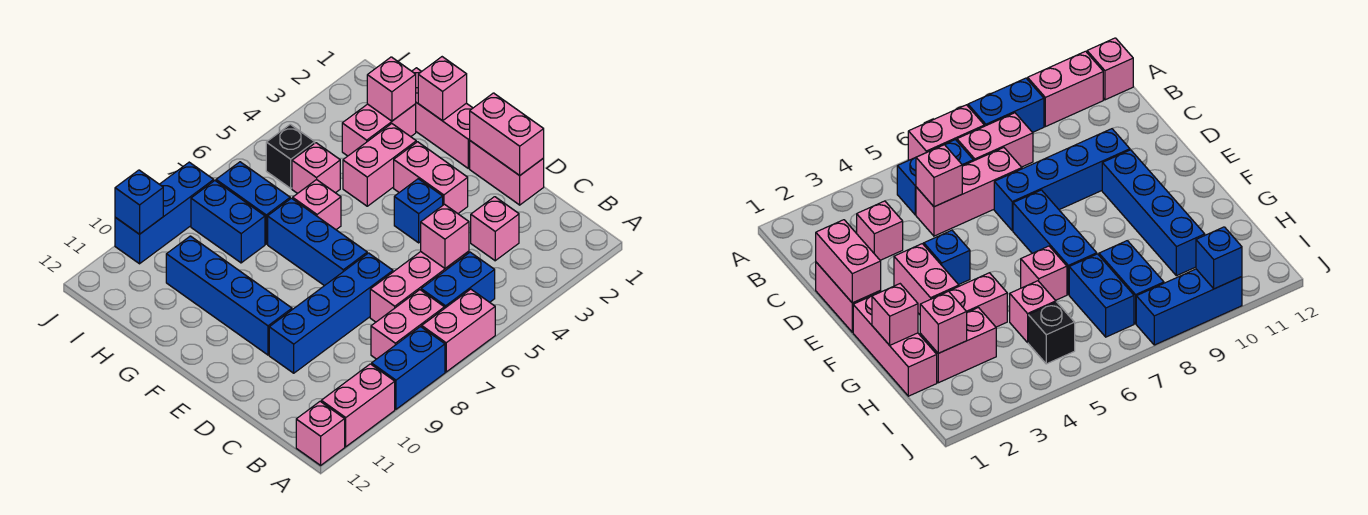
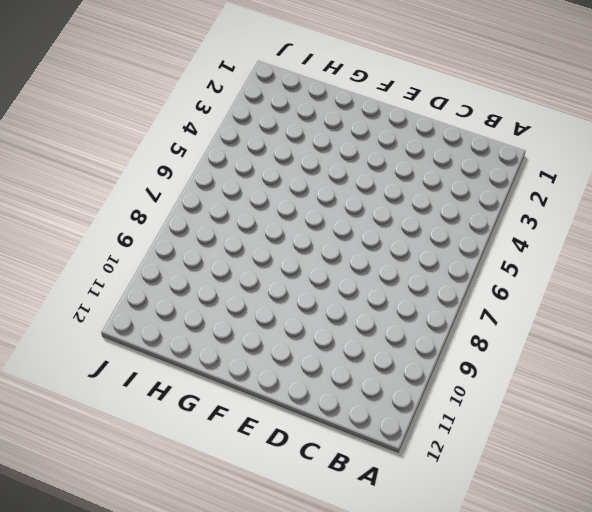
none -> pink brick A6:A7 level 1
none -> blue brick A8:A9 level 1
none -> pink brick A10:A11 level 1

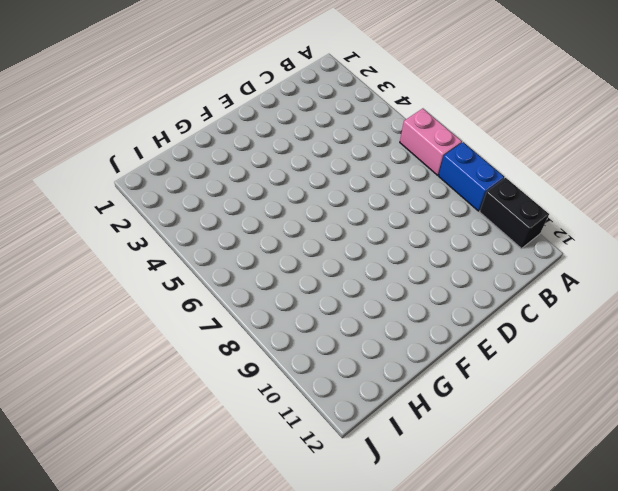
black brick A10:A11 level 1 -> pink brick A10:A11 level 1
none -> pink brick A12 level 1
none -> blue brick B5:B6 level 1
none -> pink brick B7:B8 level 1

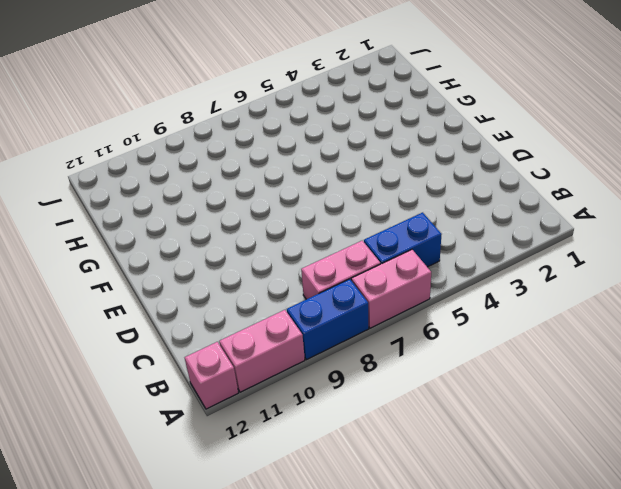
none -> pink brick C3 level 1
none -> pink brick C5:C7 level 1
none -> pink brick D1:E1 level 1

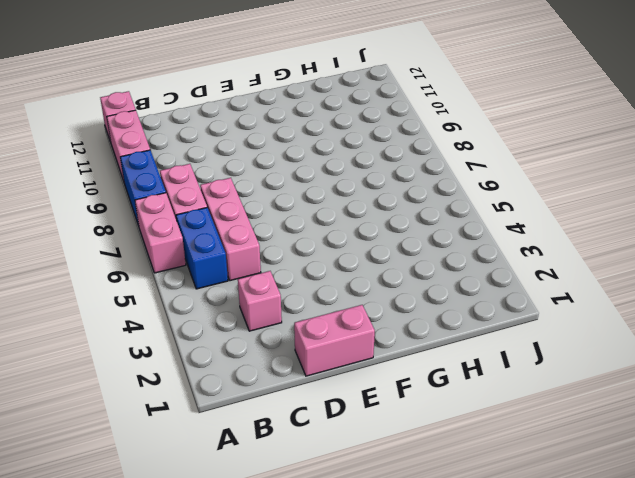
none -> blue brick D7:D10 level 1
none -> pink brick E3:F3 level 1
none -> blue brick E4 level 1

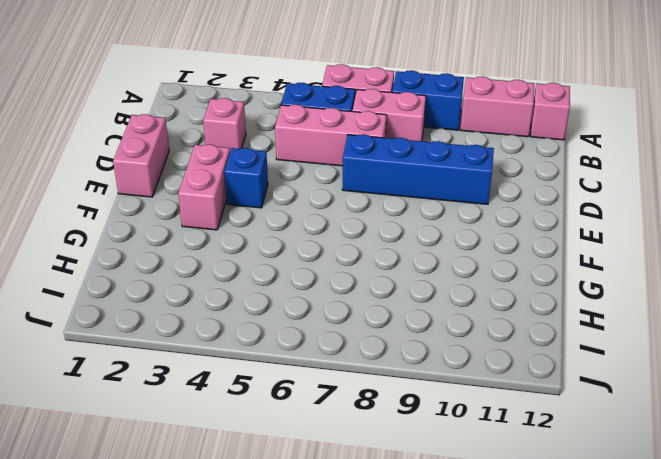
none -> blue brick E7:G7 level 1
none -> blue brick E10:H10 level 1
none -> pink brick F1:H1 level 1

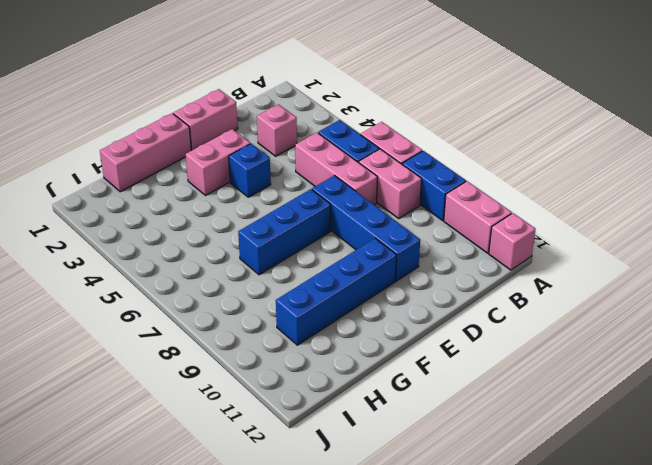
none -> pink brick G3:G4 level 1
none -> pink brick G6 level 1
none -> pink brick H2:H3 level 1

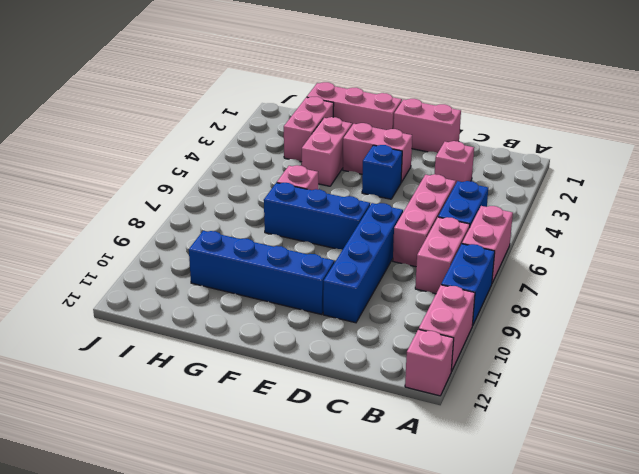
none -> pink brick H5 level 1
none -> blue brick H7:I7 level 1
none -> blue brick H8:I8 level 1

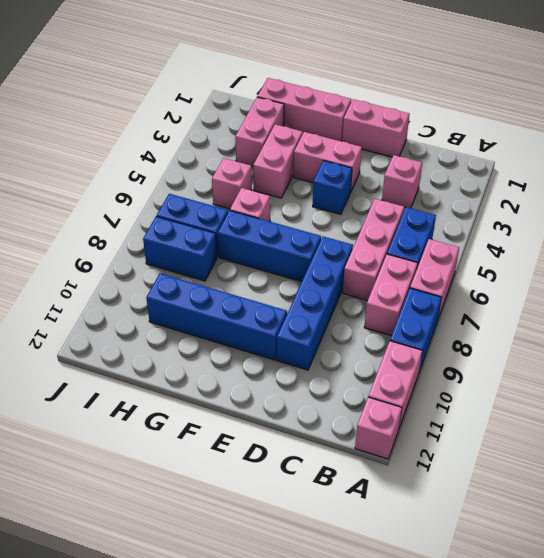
none -> black brick I5 level 1
none -> blue brick J8:J10 level 1
none -> pink brick C5 level 2

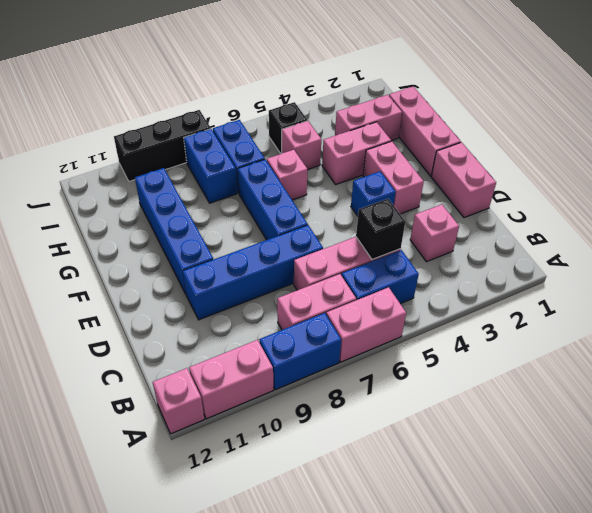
black brick C5 level 2 -> pink brick C5 level 2
black brick J8:J10 level 1 -> blue brick J8:J10 level 1
none -> pink brick D1:E1 level 2
none -> pink brick G1 level 2
none -> pink brick H2 level 2

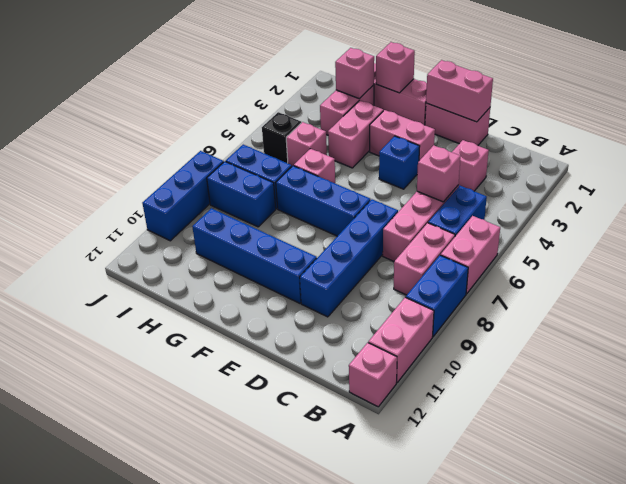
none -> blue brick J10 level 2

